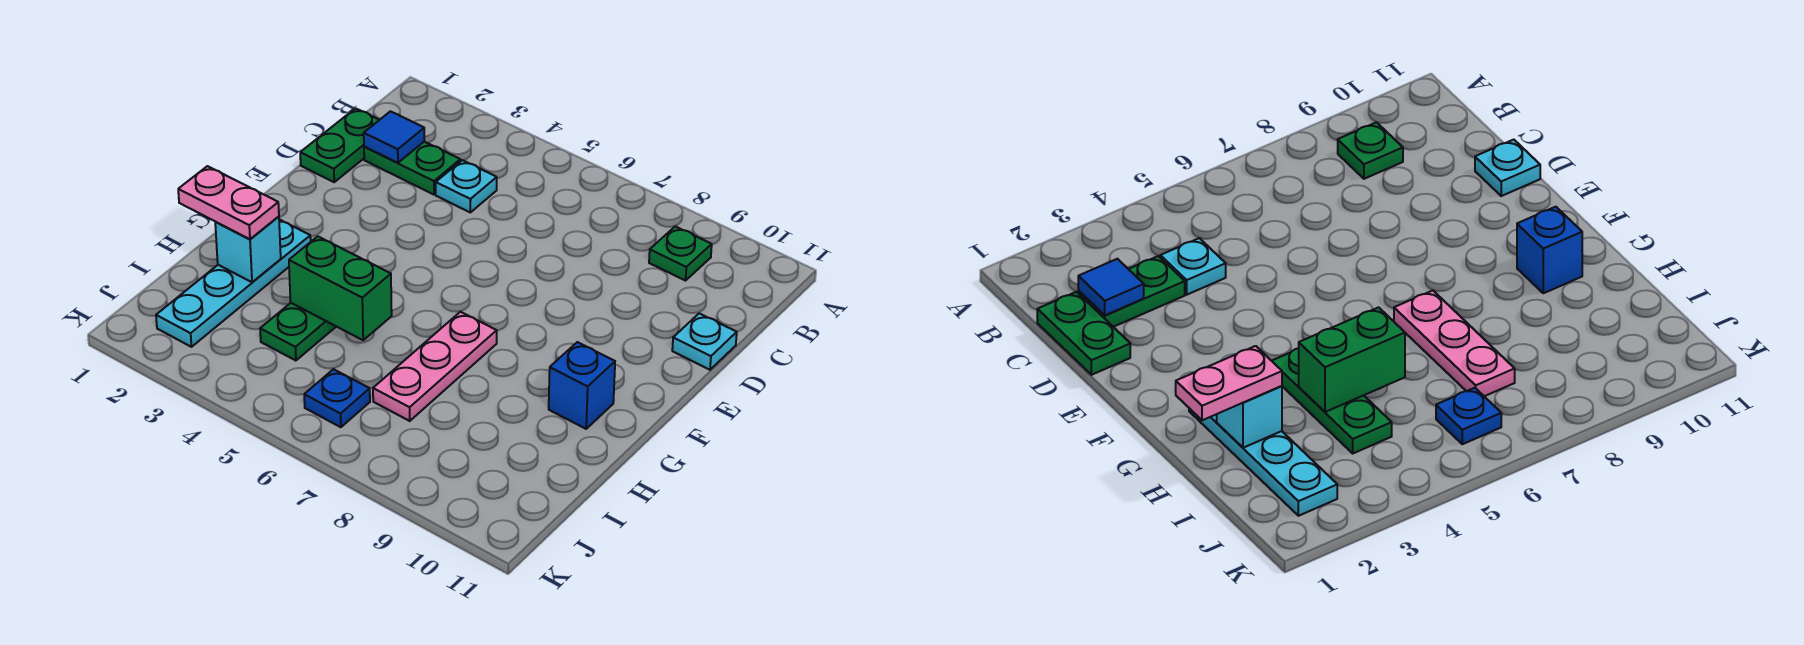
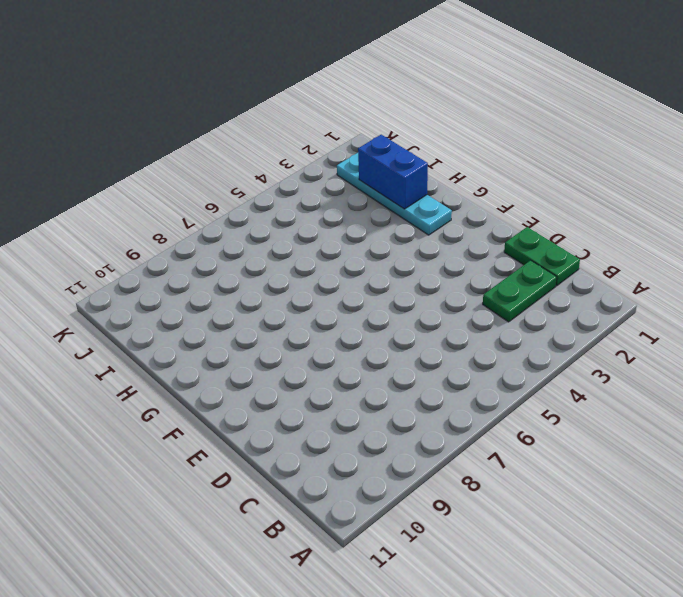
blue brick H2:I2 level 2 -> cyan brick H2 level 2
none -> green plate B9 level 1
none -> cyan plate C4 level 1
none -> cyan plate D11 level 1

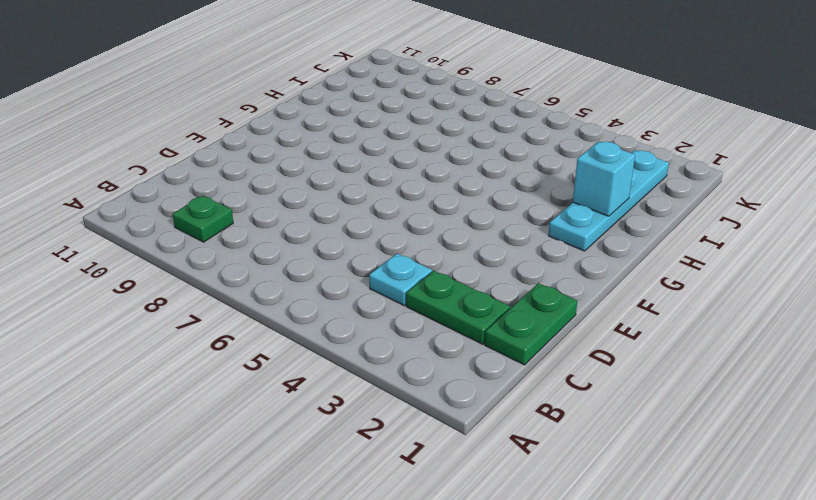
none -> cyan plate D11 level 1
none -> green plate G4:I4 level 1
none -> pink plate G7:I7 level 1

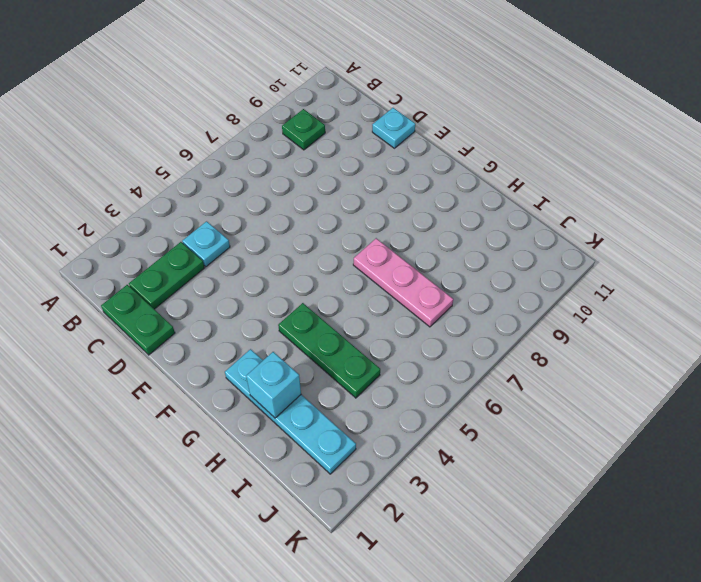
none -> blue brick G10 level 1
none -> blue plate J6 level 1
none -> blue tile C2 level 2

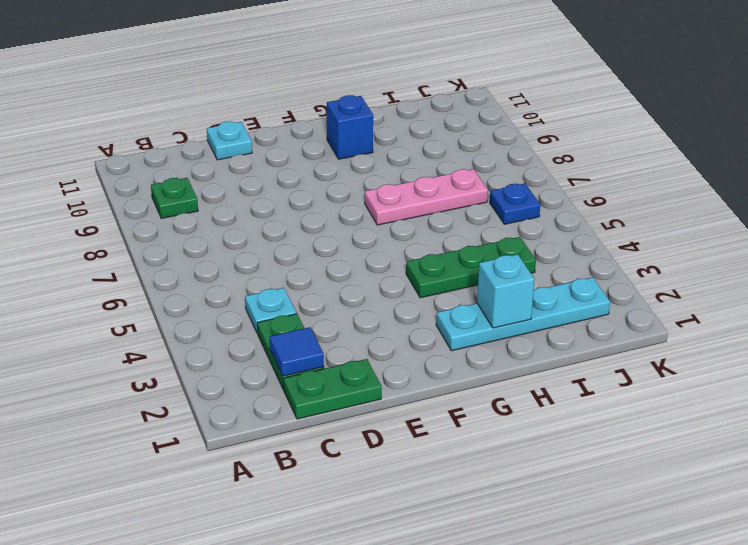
none -> green brick H4:H5 level 2
none -> pink plate H1:H2 level 3

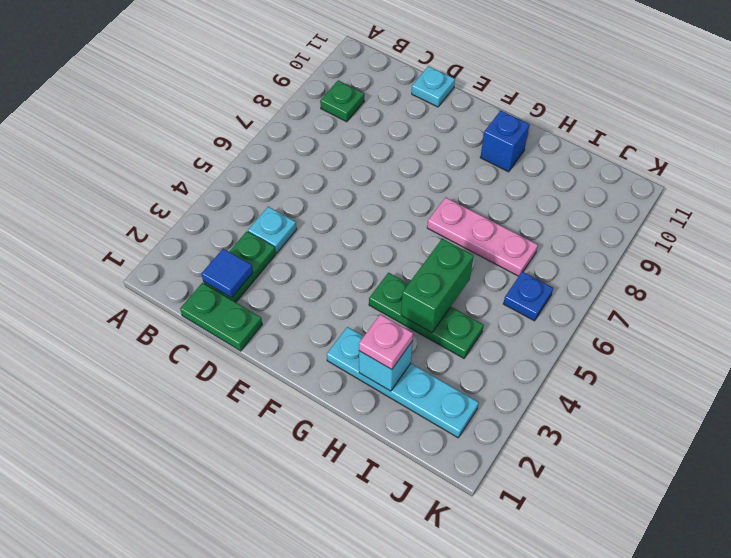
pink plate H2 level 3 -> pink plate H1:H2 level 3

